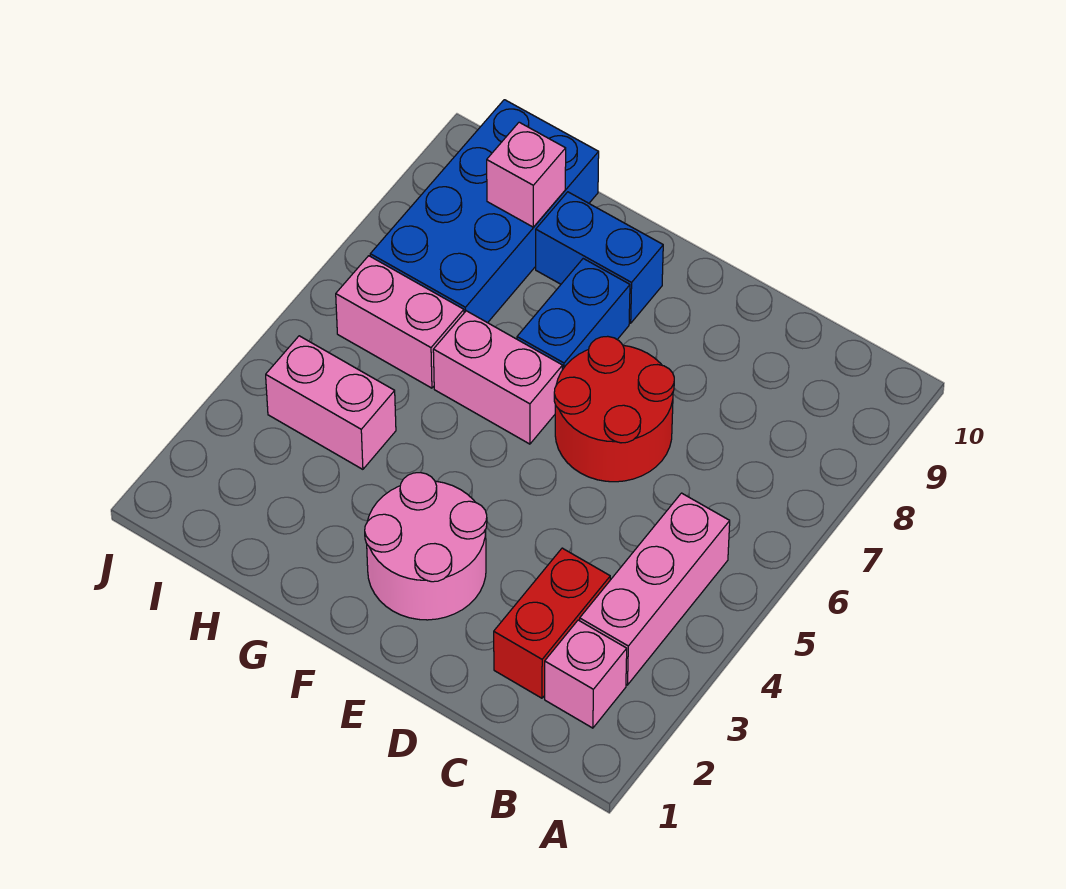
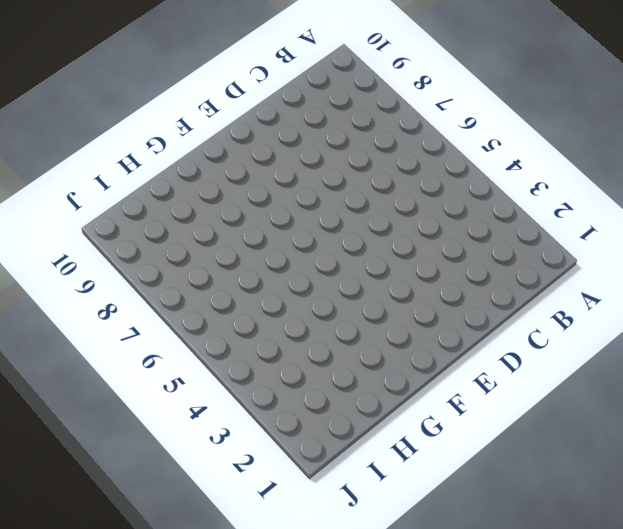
none -> pink brick B2 level 1
none -> pink brick B3:B5 level 1
none -> red brick C2:C3 level 1

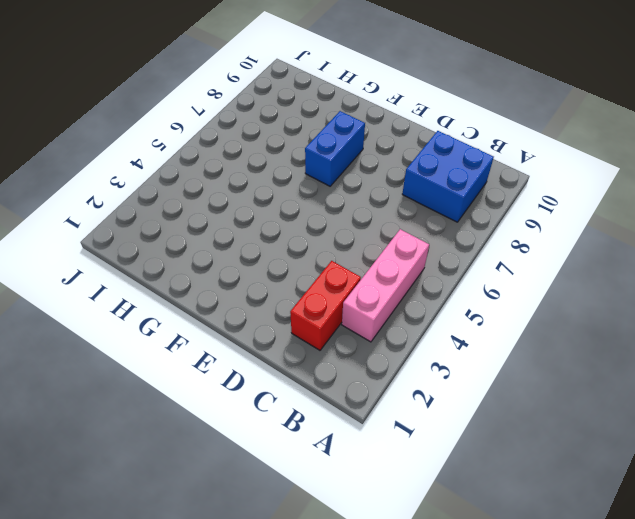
blue brick B8:C9 level 1 -> none
none -> pink brick B2 level 1
none -> red round brick D6:E7 level 1
none -> pink round brick E2:F3 level 1

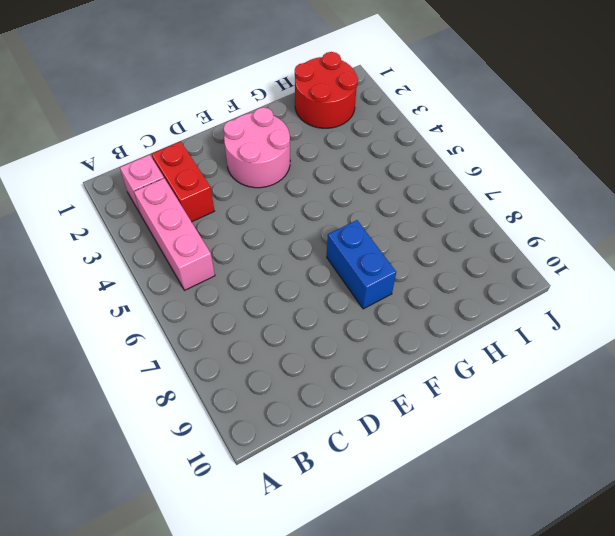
red round brick H1:I2 level 1 -> red round brick D6:E7 level 1
none -> pink brick F6:G6 level 1
none -> blue brick F9:G9 level 1
none -> pink brick H4:I4 level 1

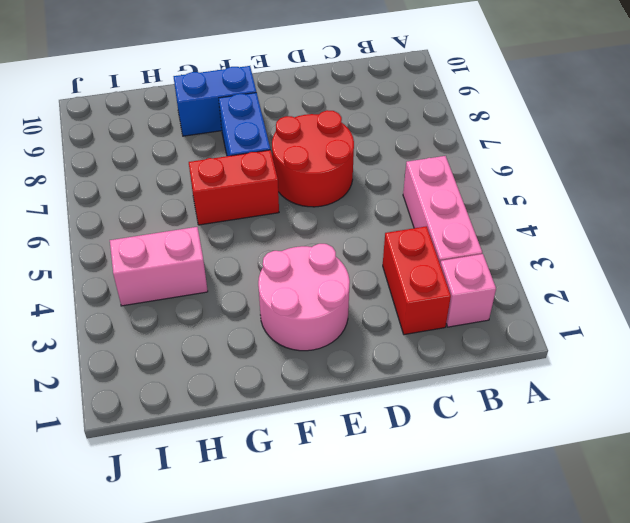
red brick F6:G6 level 1 -> pink brick F6:G6 level 1
none -> pink brick H6:I6 level 1
none -> blue brick H7:I10 level 1
none -> pink brick H9 level 2

